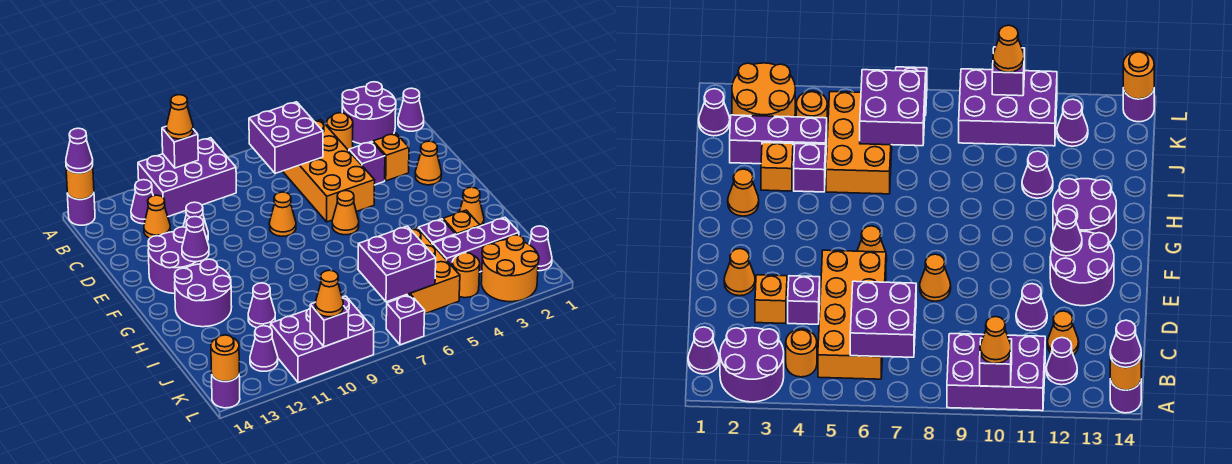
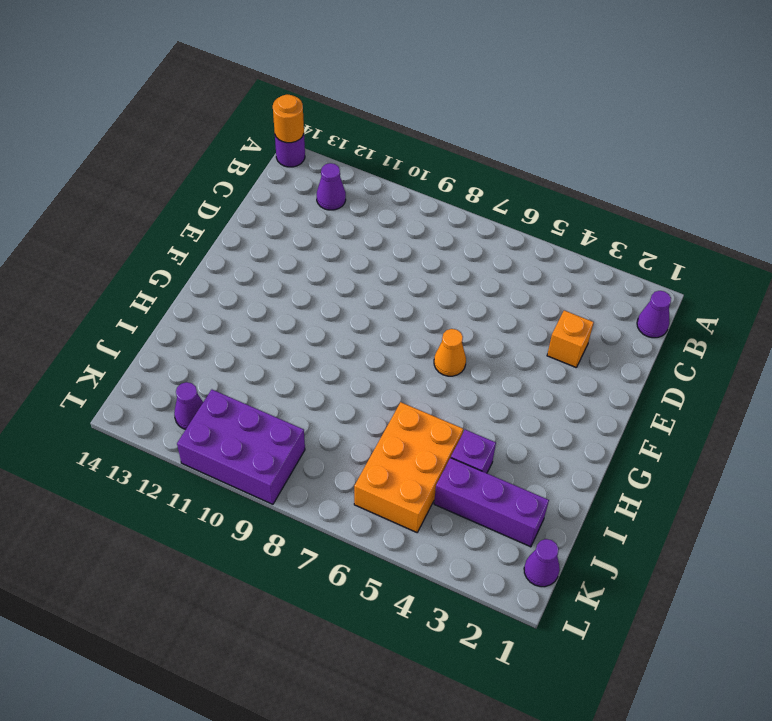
none -> purple round brick A2:B3 level 1
none -> purple brick A9:B11 level 1
none -> orange round brick B4 level 1
none -> orange brick B5:E6 level 1

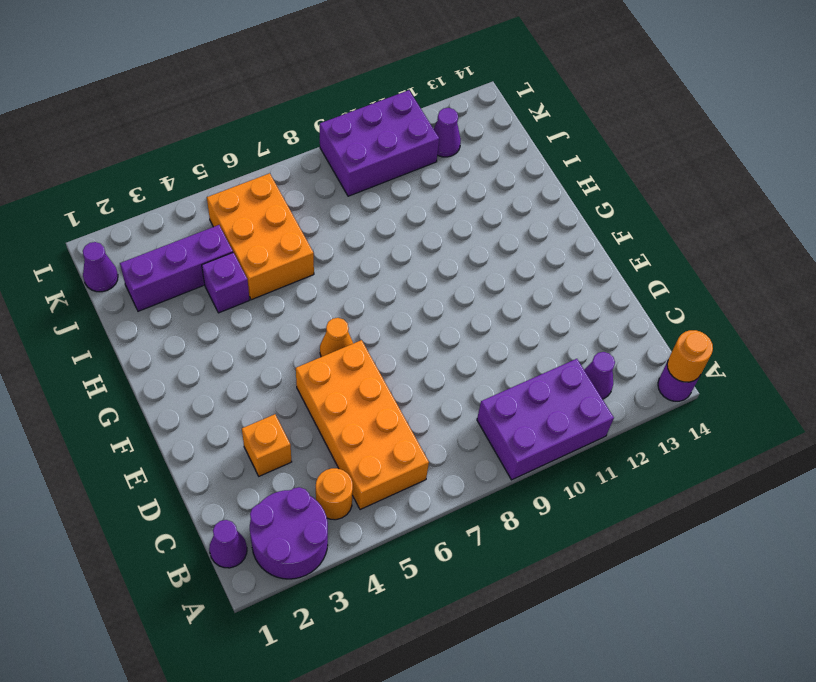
none -> orange cone C12 level 1
none -> purple brick D4 level 1
none -> purple cone D11 level 1
none -> orange cone E2 level 1

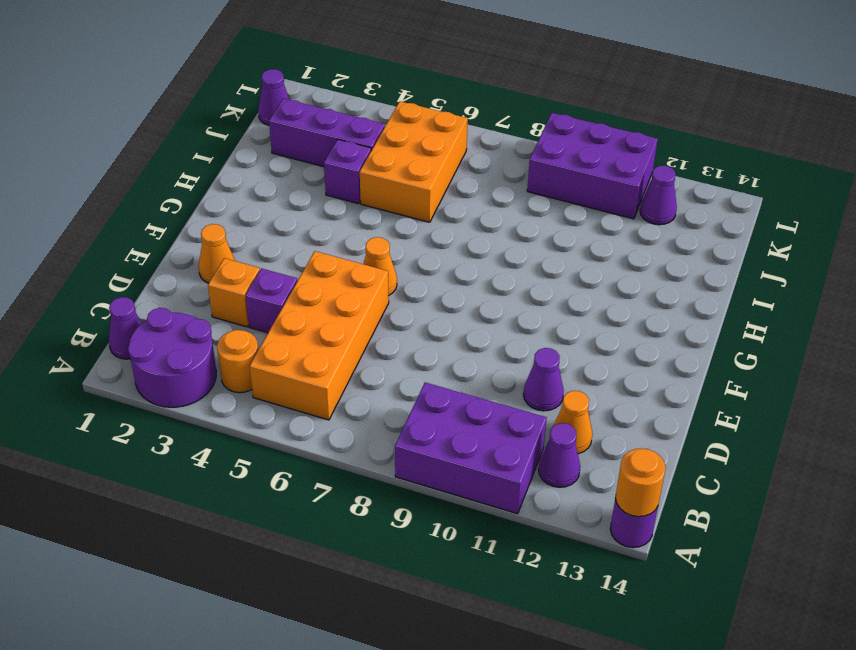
none -> orange cone E8 level 1
none -> purple round brick E12:F13 level 1
none -> purple round brick G12:H13 level 1
none -> orange cone H2 level 1

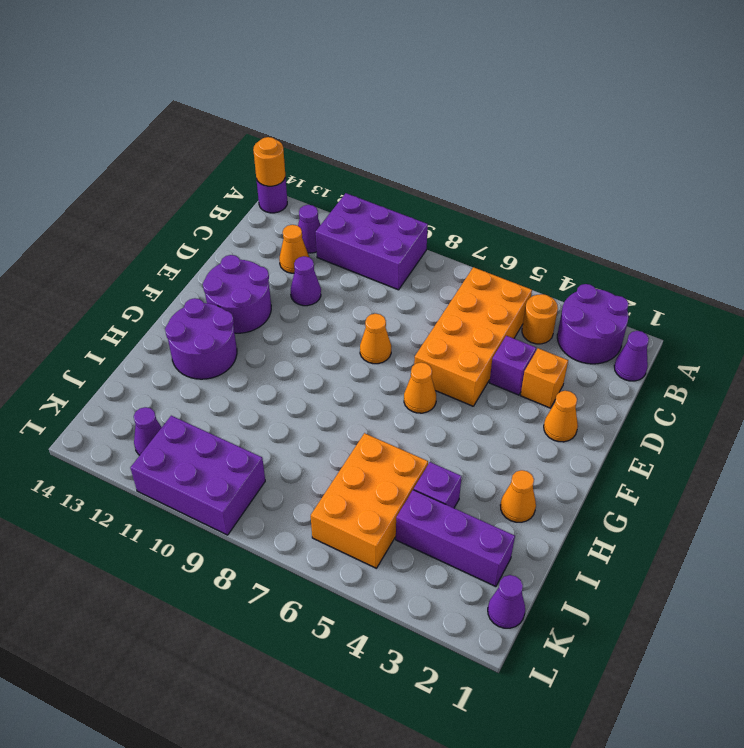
none -> orange brick I3 level 1
none -> purple cone I11 level 1
none -> orange round brick K2:L3 level 1
none -> orange round brick K4 level 1

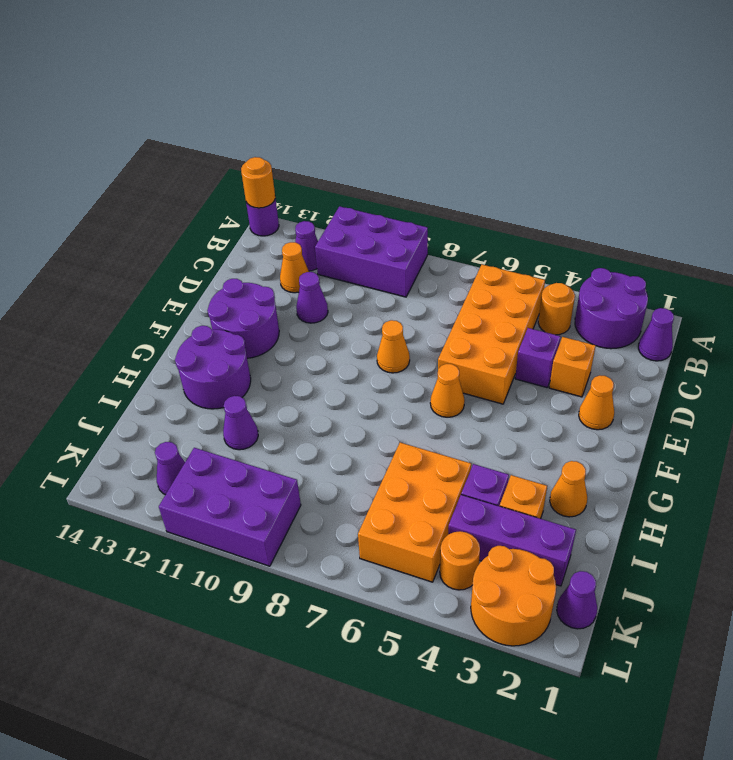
none -> purple brick L7 level 1
none -> purple round brick L14 level 1
none -> purple brick A10 level 2
none -> purple brick B6:C7 level 2

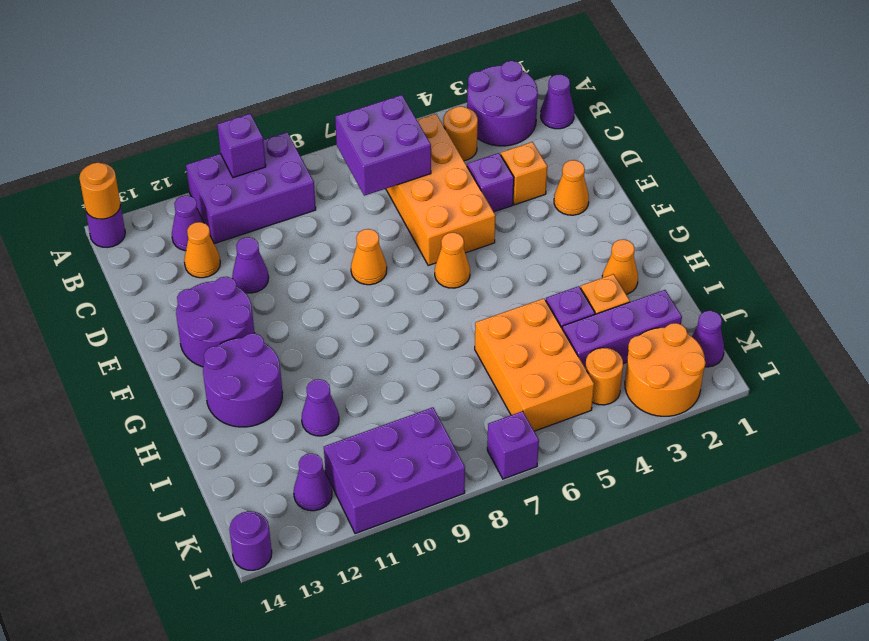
none -> purple cone F12 level 2
none -> purple brick J6:K7 level 2
none -> purple brick L10 level 2
none -> orange round brick L14 level 2

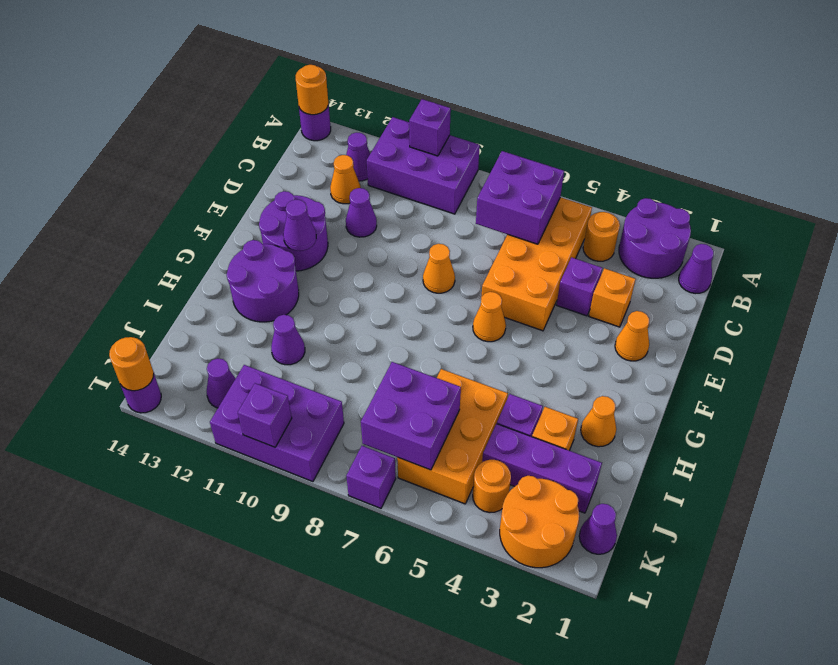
none -> orange cone A10 level 3
none -> purple cone A14 level 3
none -> orange cone L10 level 3

